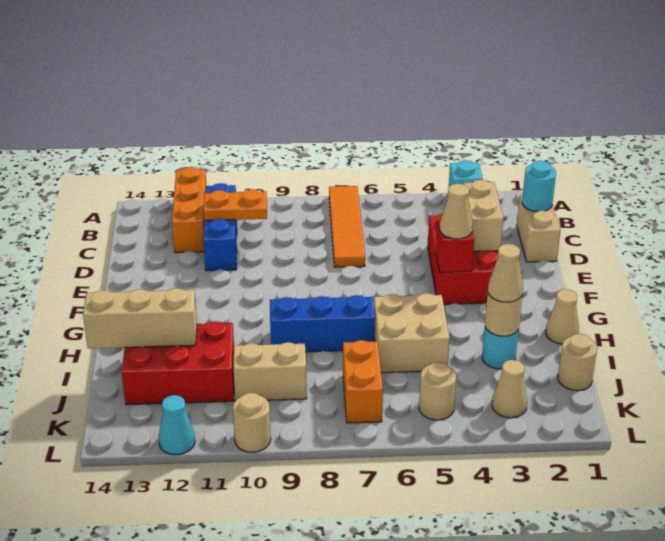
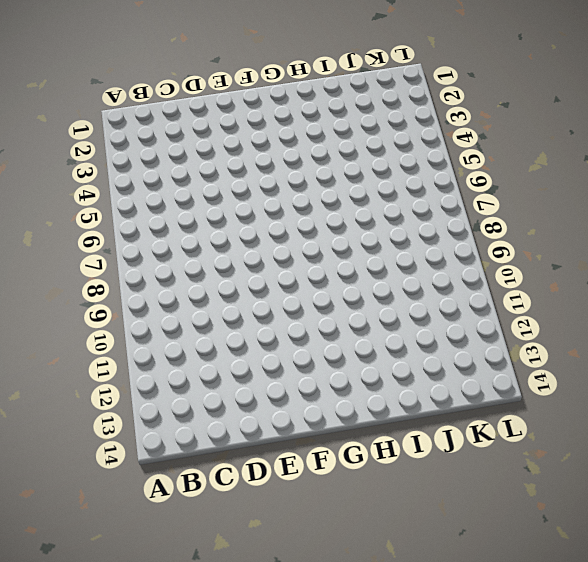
none -> cyan brick A3 level 1
none -> orange tile A7:D7 level 1
none -> orange brick A12:C12 level 1

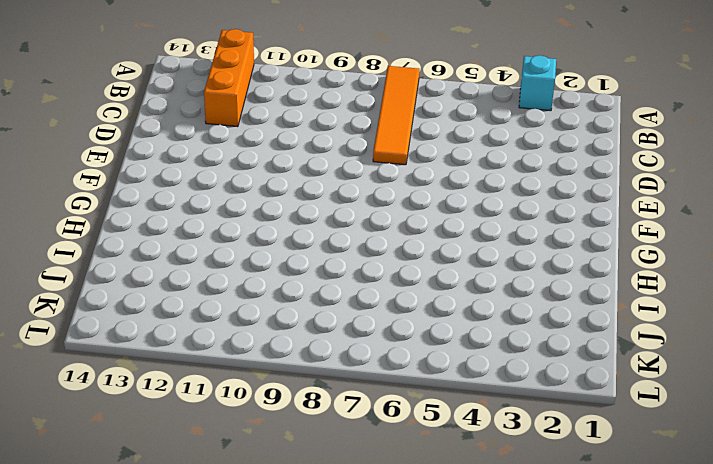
none -> blue brick B11:D11 level 1
none -> tan brick C1:D1 level 1
none -> red brick D3:F4 level 1

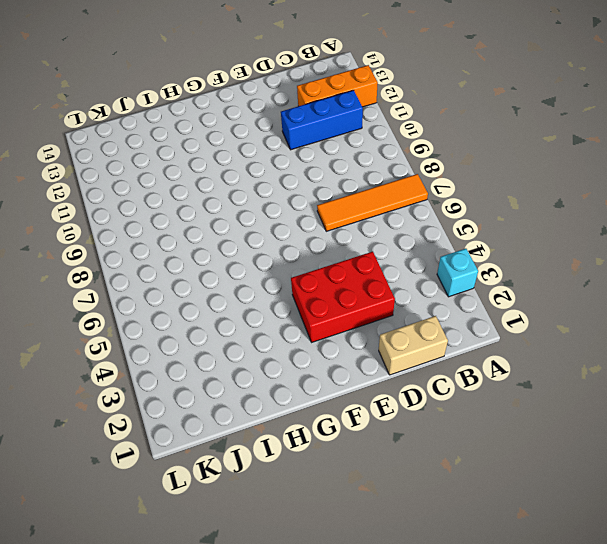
none -> tan cone H1 level 1
none -> tan brick H5:I6 level 1
none -> blue brick H7:H9 level 1

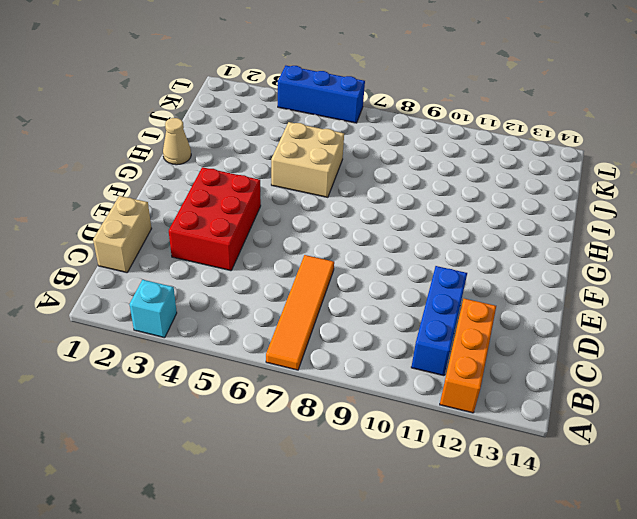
blue brick L4:L6 level 1 -> blue brick H7:H9 level 1
none -> cyan round brick I3 level 1
none -> red brick I11:J13 level 1
none -> tan round brick J1 level 1

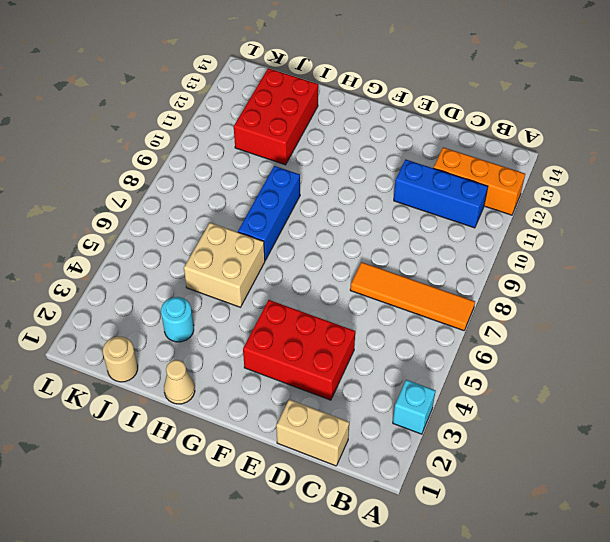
none -> orange brick J7:K7 level 1
none -> tan brick J9:J10 level 1
none -> tan cone K3 level 1

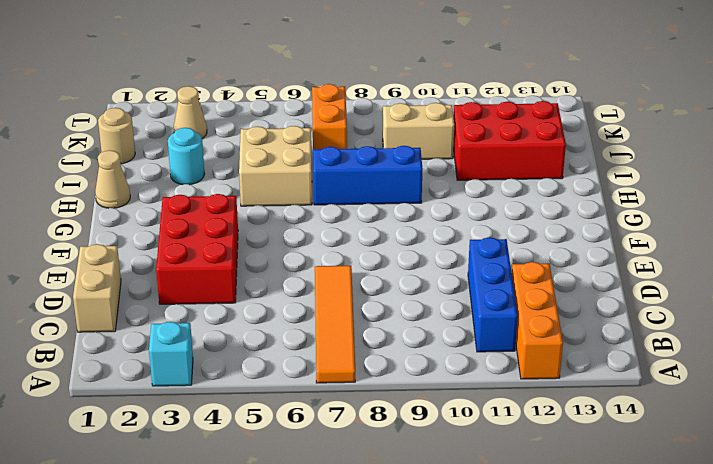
none -> tan round brick K5 level 1
none -> tan round brick L10 level 1
none -> cyan cone L12 level 1

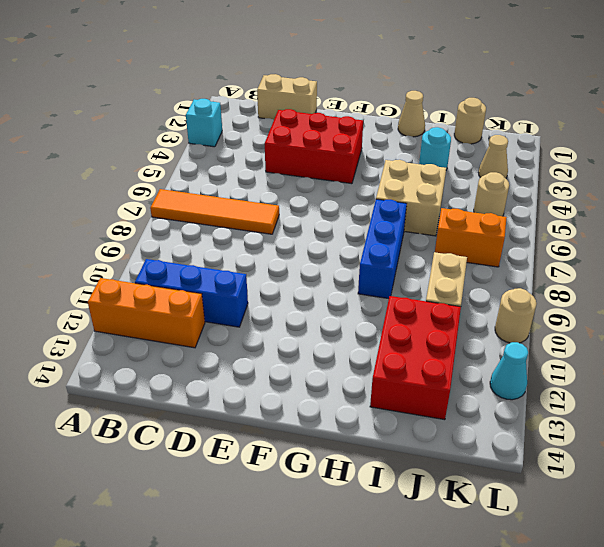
none -> cyan round brick C1 level 2
none -> orange plate C10:C11 level 2
none -> tan brick D3:E3 level 2

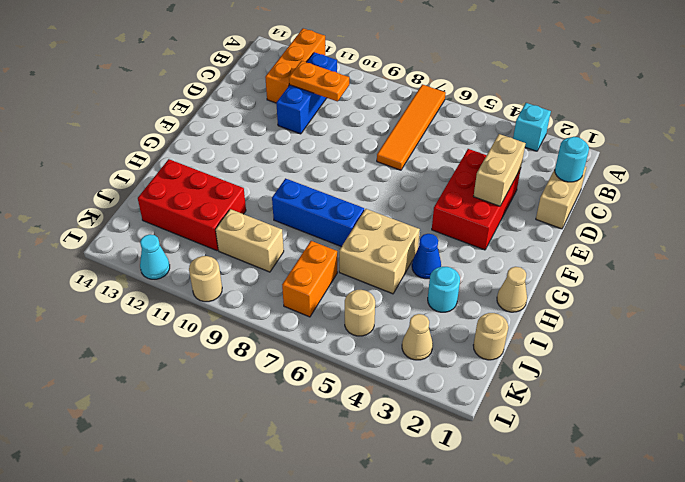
blue cone H4 level 1 -> none
none -> red brick F4 level 2
none -> tan round brick I3 level 2
none -> tan brick I12:I14 level 2

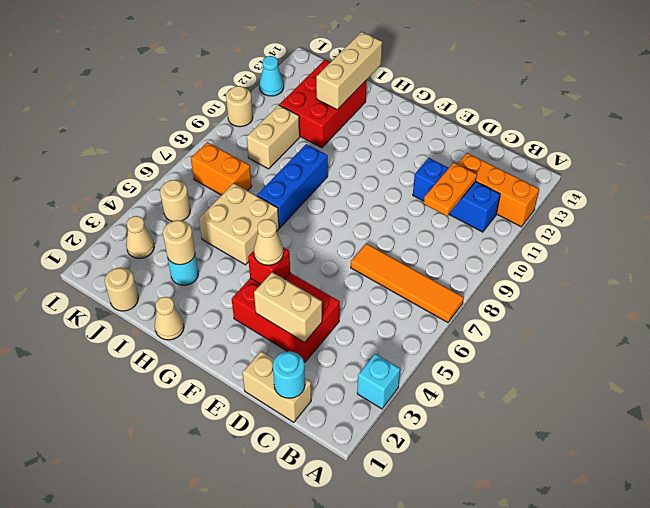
none -> tan cone I3 level 3

